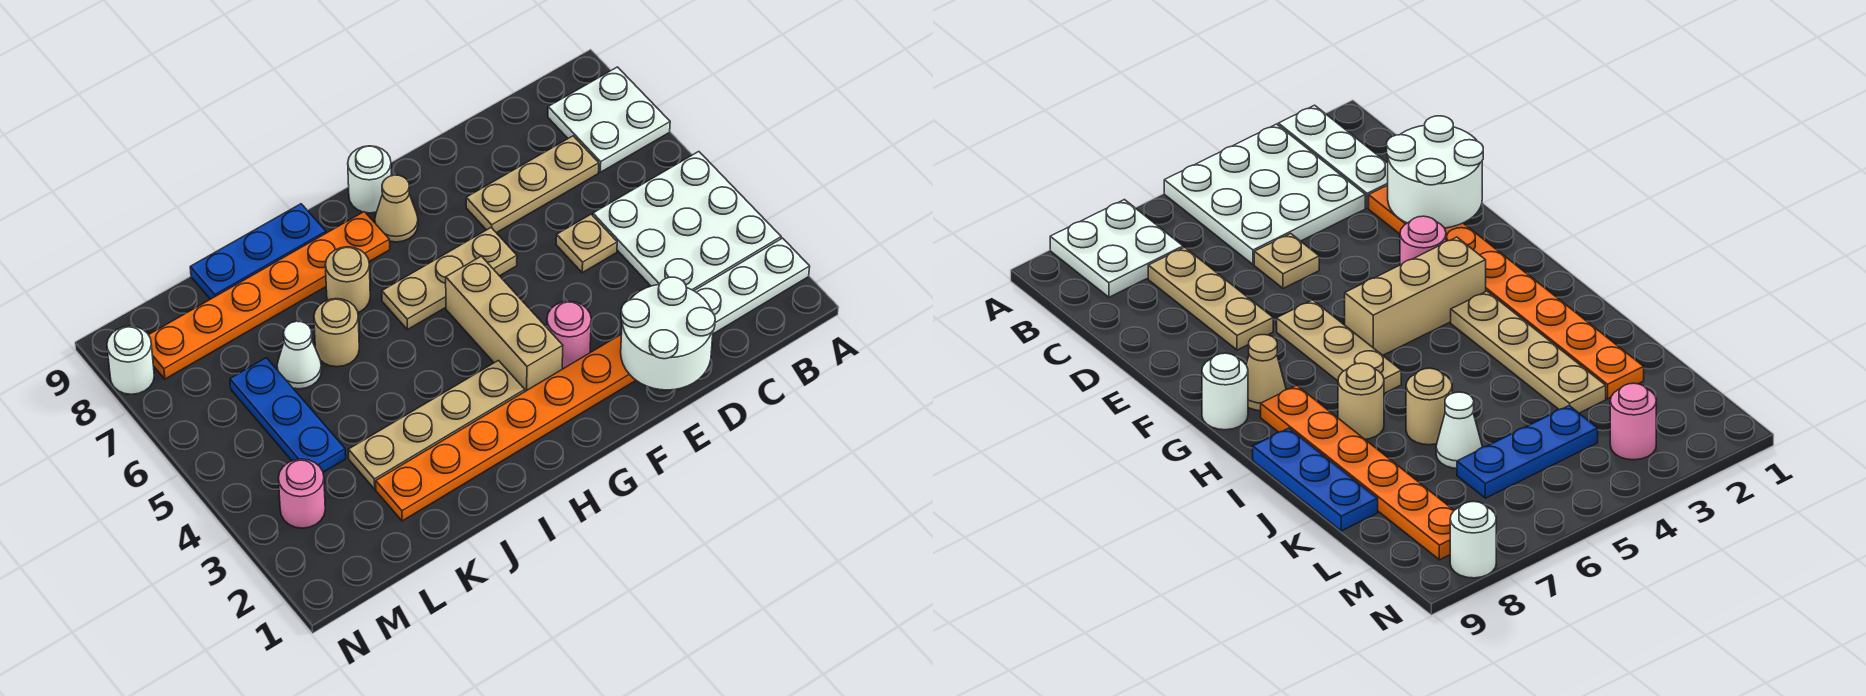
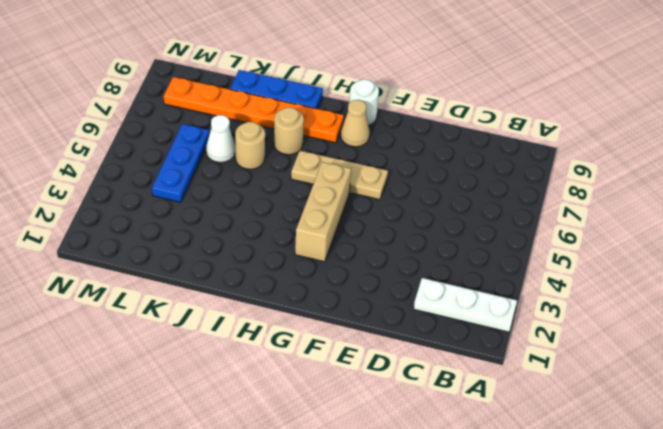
none -> white plate A3:C5 level 1
none -> white plate A7:B8 level 1
none -> tan plate C7:E7 level 1

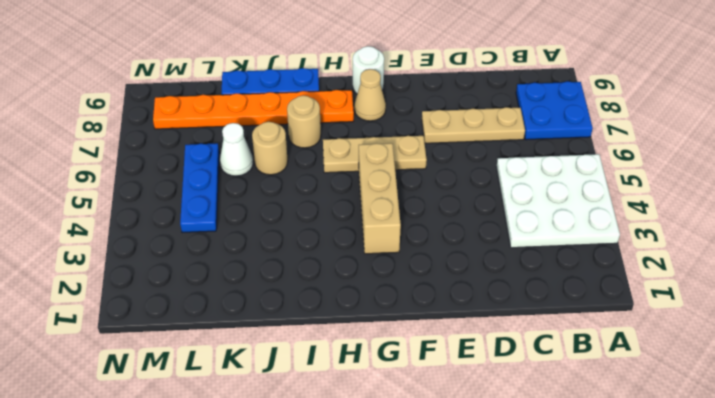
blue plate A7:B8 level 1 -> white plate A7:B8 level 1
none -> white plate A2:C2 level 1
none -> orange plate D2:K2 level 1
none -> tan plate D5 level 1

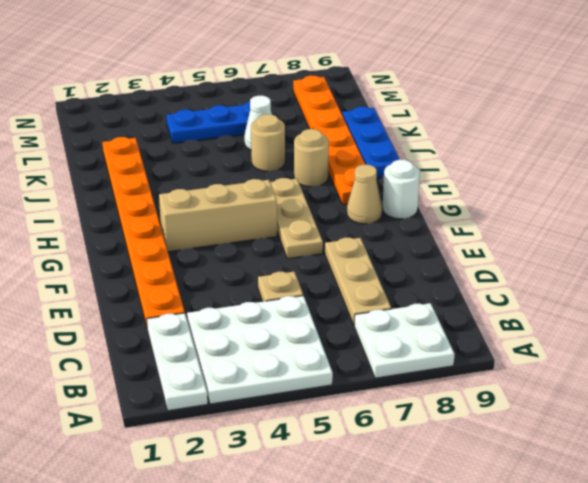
none -> pink round brick F3 level 1
none -> tan plate H3:K3 level 1
none -> pink round brick M3 level 1

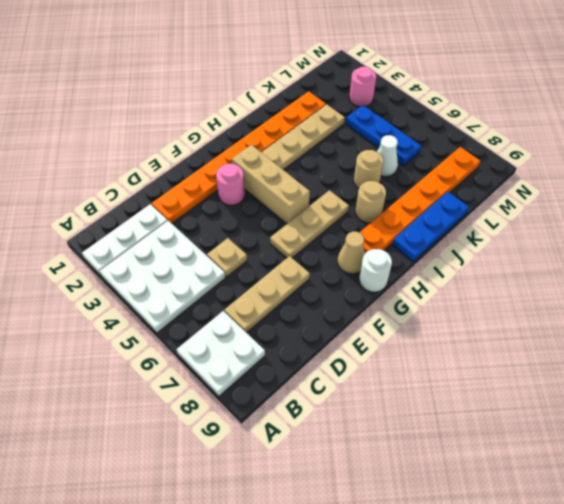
none -> white round brick N8 level 1
none -> white round brick D1:E2 level 2

